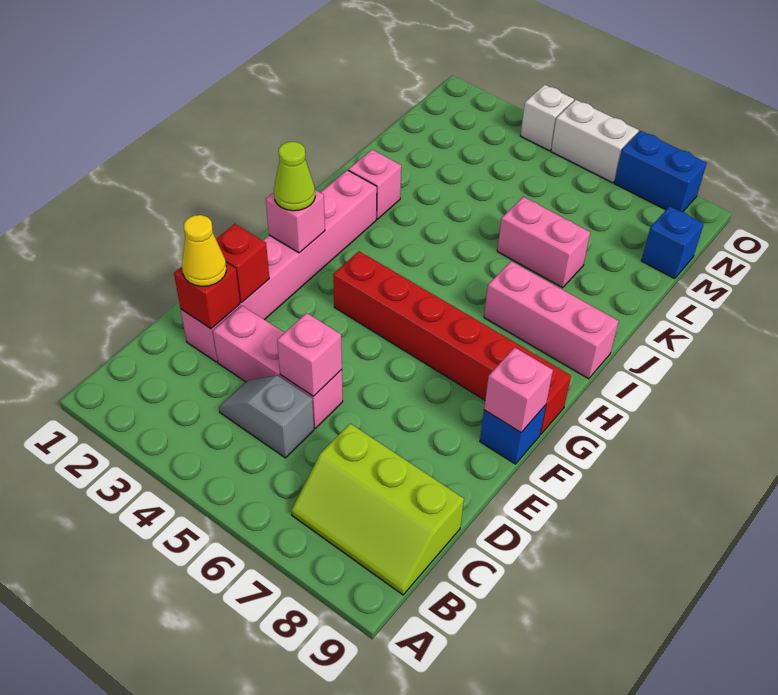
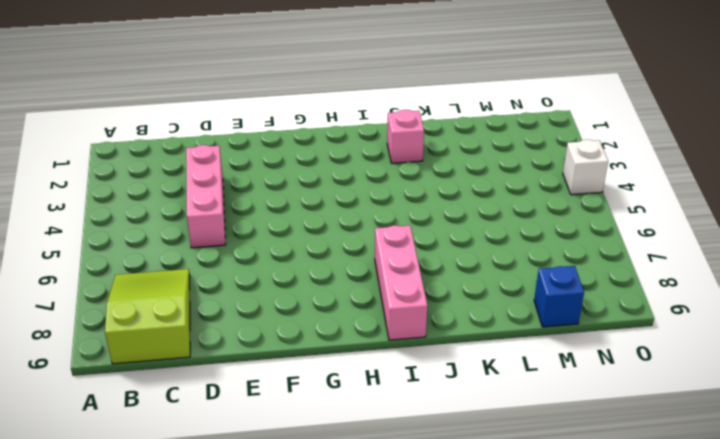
lime slope B7:C9 level 1 top 9 -> lime slope B7:C9 level 1 top C
none -> grey slope C4:C5 level 1 top 5
none -> pink brick D2:I2 level 1
none -> blue brick F9 level 1

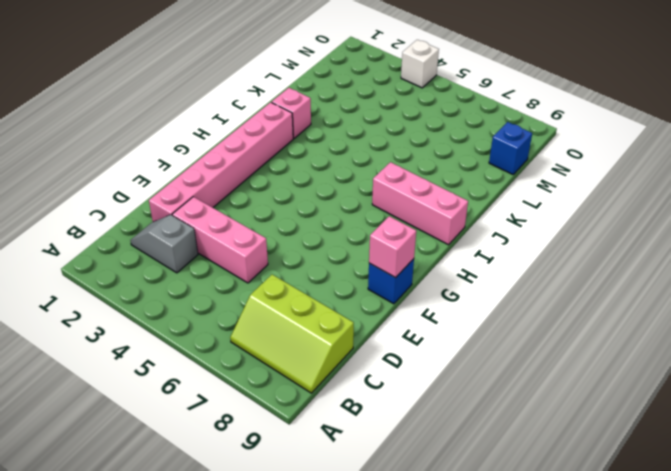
grey slope C2:C3 level 1 top 3 -> grey slope C4:C5 level 1 top 5
none -> red brick G4:G9 level 1
none -> pink brick K6:K7 level 1
none -> white brick O5:O6 level 1

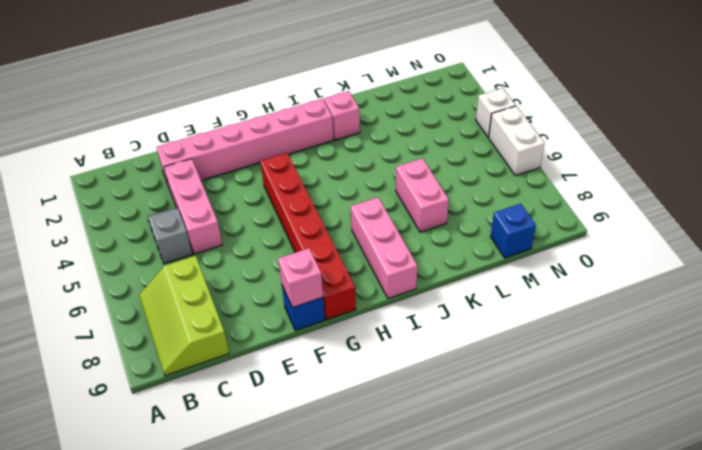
none -> blue brick O7:O8 level 1
none -> red brick D2 level 2
none -> pink brick D5 level 2

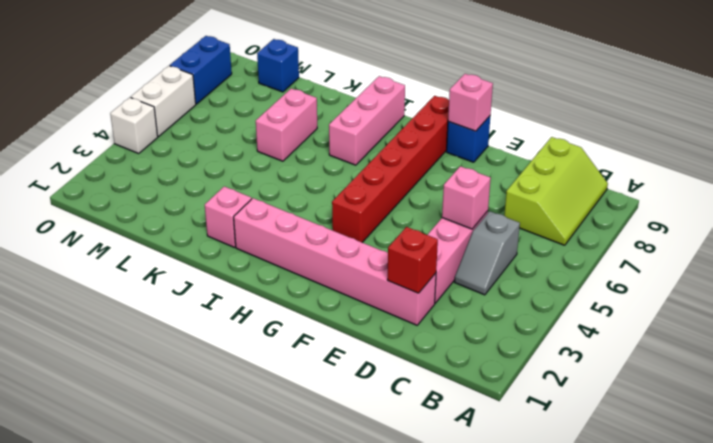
none -> red brick E2 level 2
none -> pink brick G2 level 2
none -> yellow cone D2 level 3

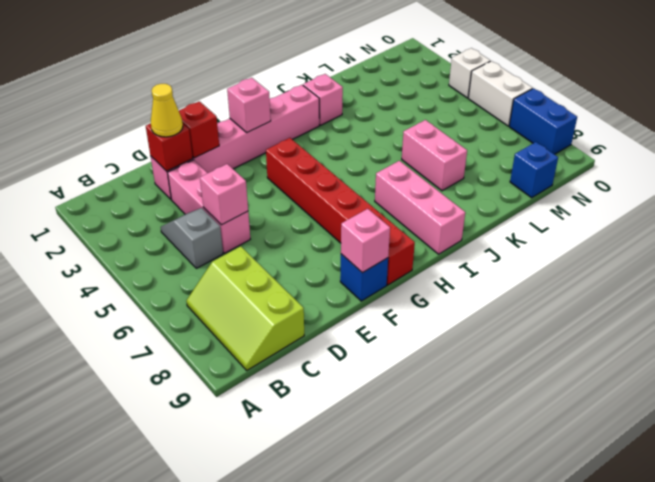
none -> lime cone G2 level 3

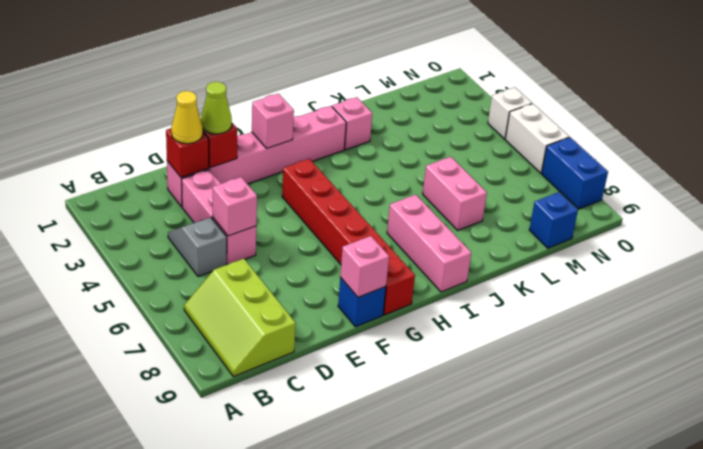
lime cone E2 level 3 -> lime cone G2 level 3

